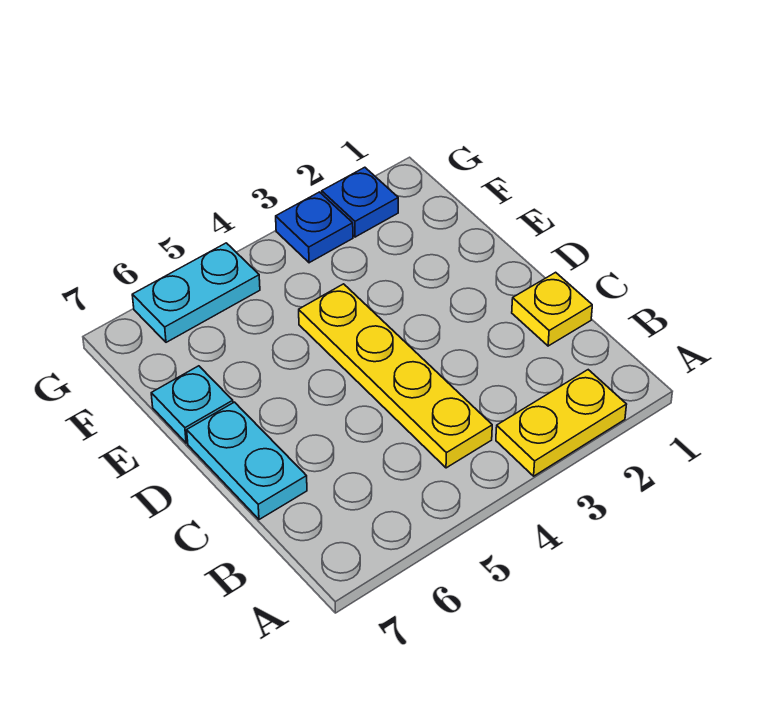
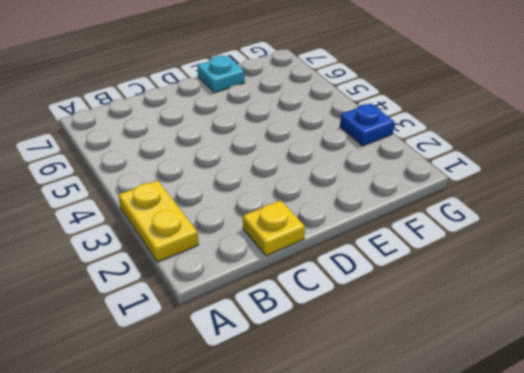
none -> yellow plate B4:E4 level 1
none -> cyan plate C7:D7 level 1

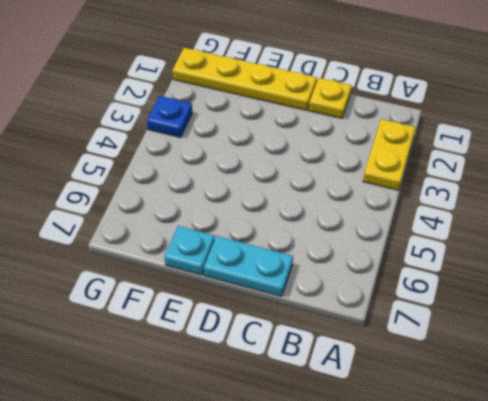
yellow plate D1:G1 level 1 -> yellow plate B4:E4 level 1
none -> blue plate G2 level 1
none -> cyan plate G5:G6 level 1

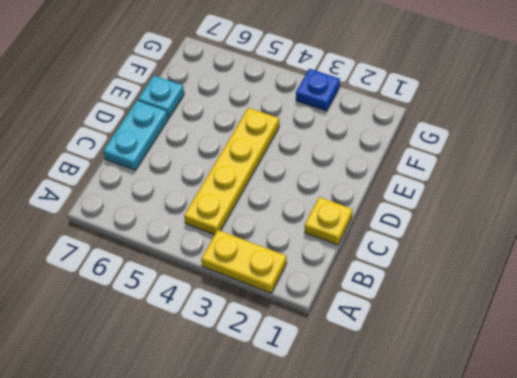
none -> blue plate G2 level 1
none -> cyan plate G5:G6 level 1

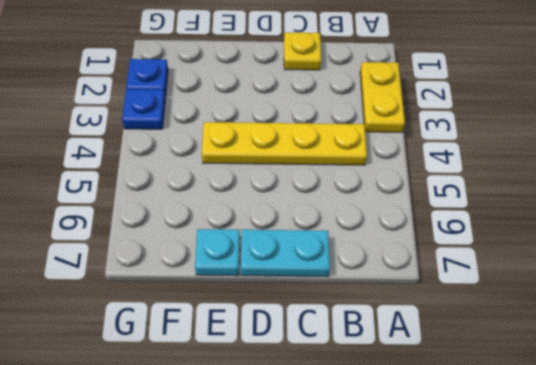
none -> cyan plate G5:G6 level 1

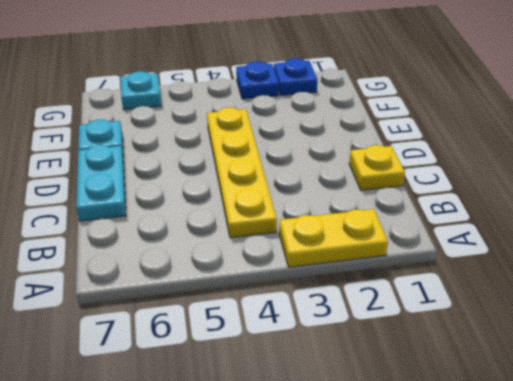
cyan plate G6 level 1 -> cyan plate G5:G6 level 1

